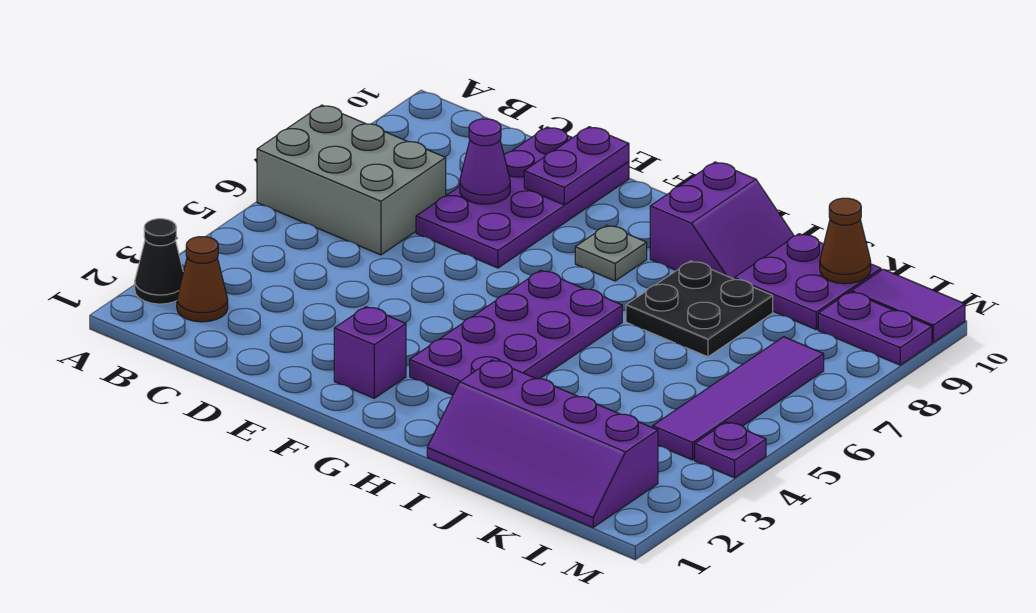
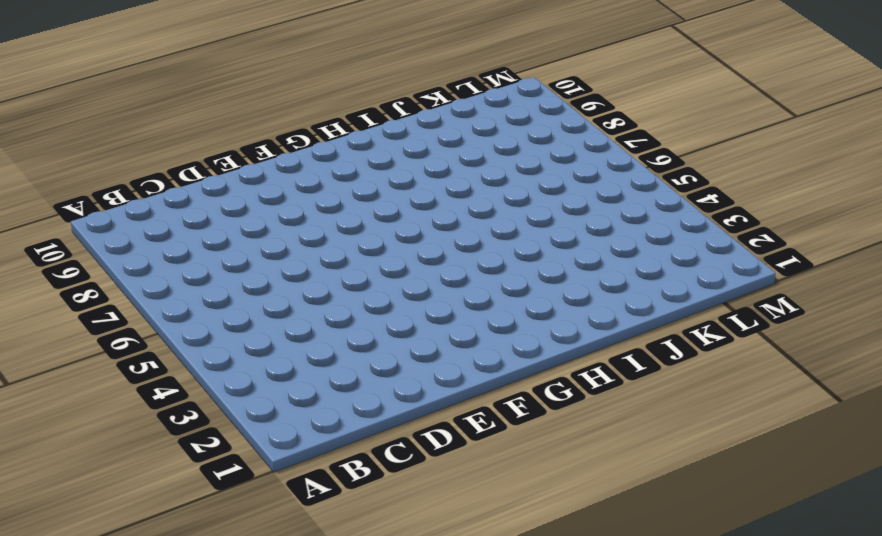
none -> black cone A2 level 1
none -> grey brick A6:C7 level 1
none -> brown cone B2 level 1

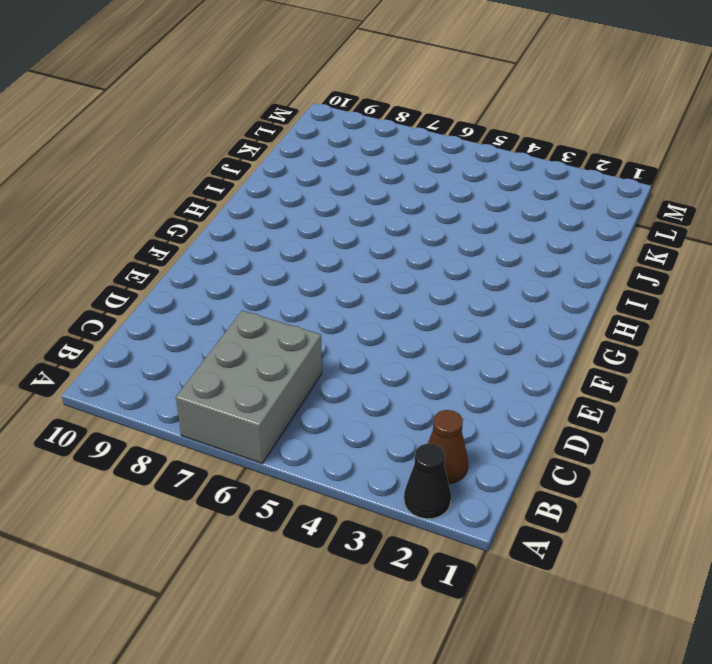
none -> purple plate D7:E10 level 1
none -> purple brick F2 level 1
none -> purple plate G3:H6 level 1

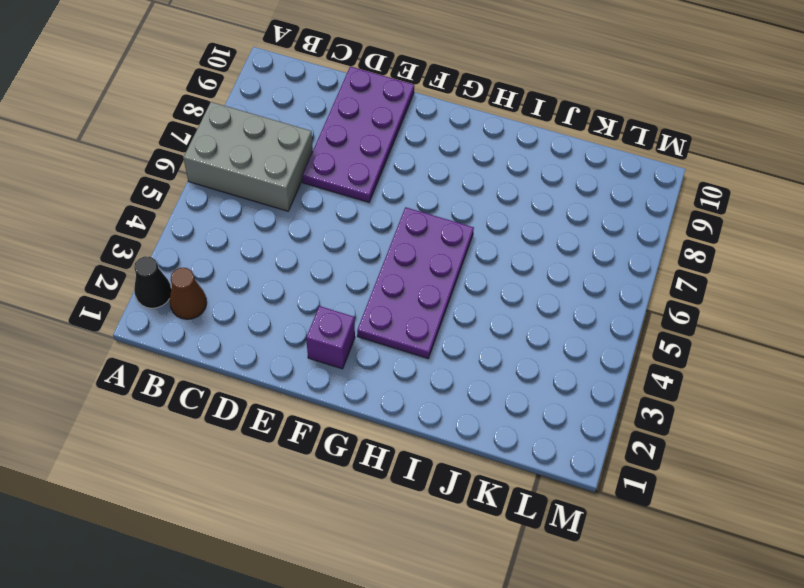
none -> grey plate G8 level 1
none -> purple slope H9:I10 level 1 top H
none -> purple slope I1:L2 level 1 top 2

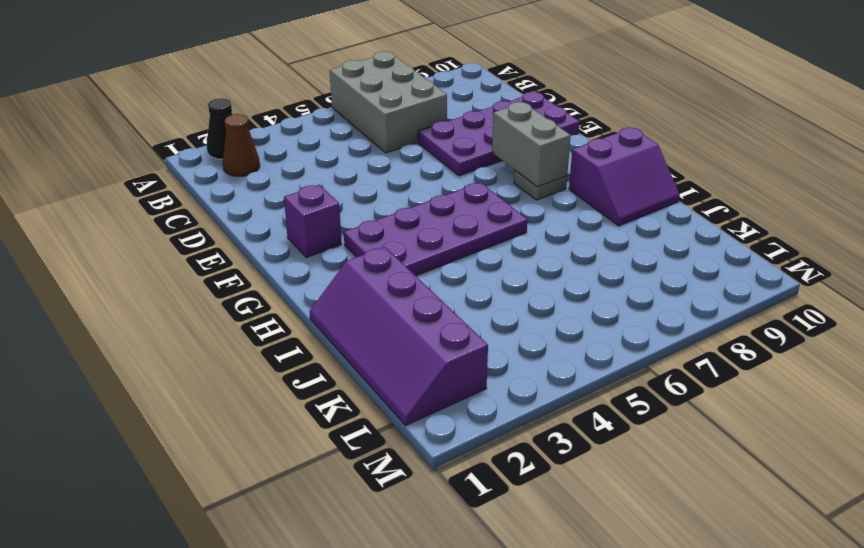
grey brick F8:G8 level 2 -> none
none -> black plate I7:J8 level 1
none -> purple plate J9:K10 level 1
none -> purple tile L4:L7 level 1

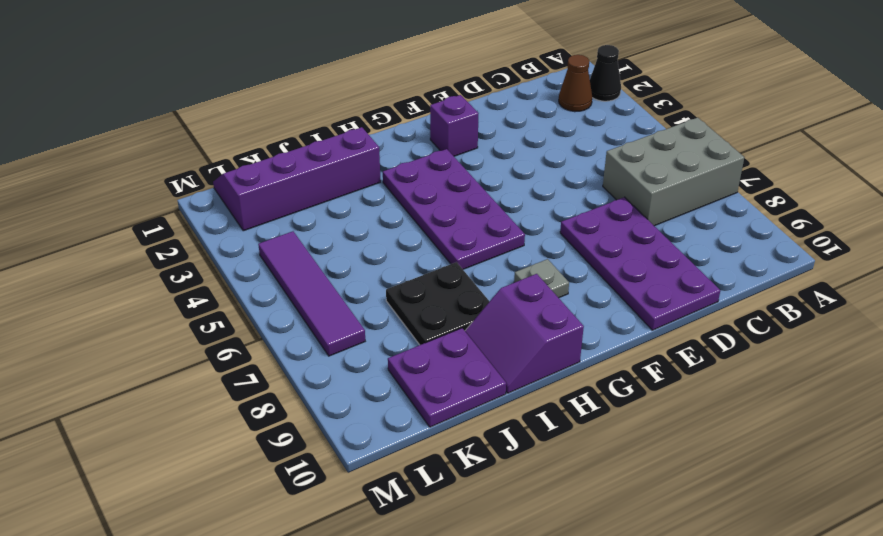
none -> purple plate L9:M9 level 1
none -> purple tile L10:M10 level 1
none -> purple plate M4 level 1

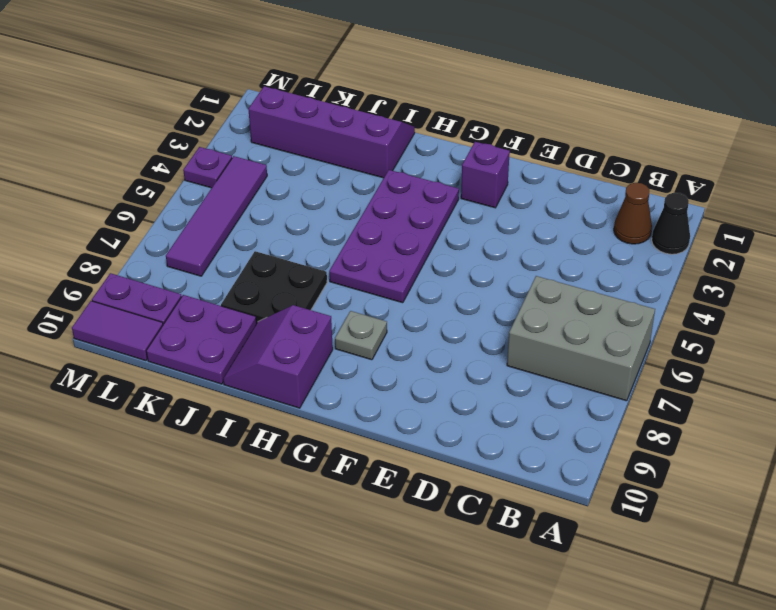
none -> purple plate D7:E10 level 1
none -> purple cone D8 level 2
none -> purple plate E9:E10 level 2

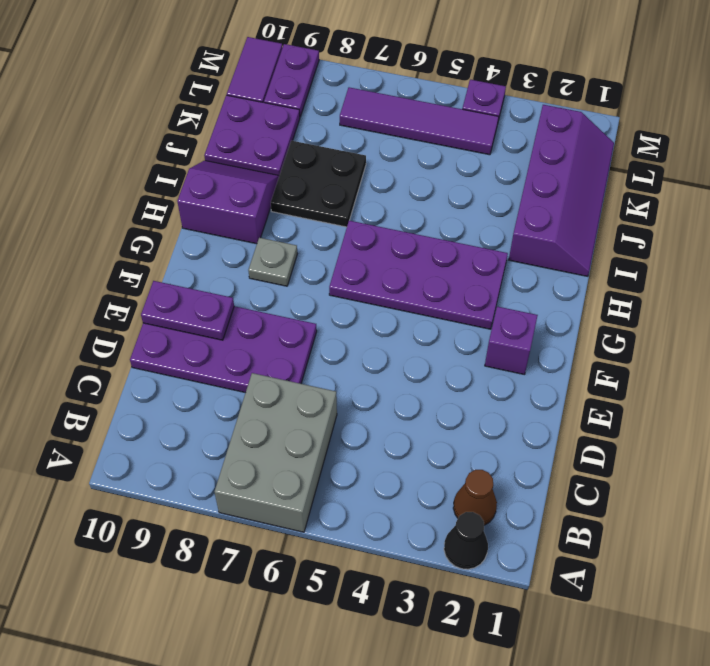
none -> purple cone D8 level 2
none -> brown cone K10 level 2

